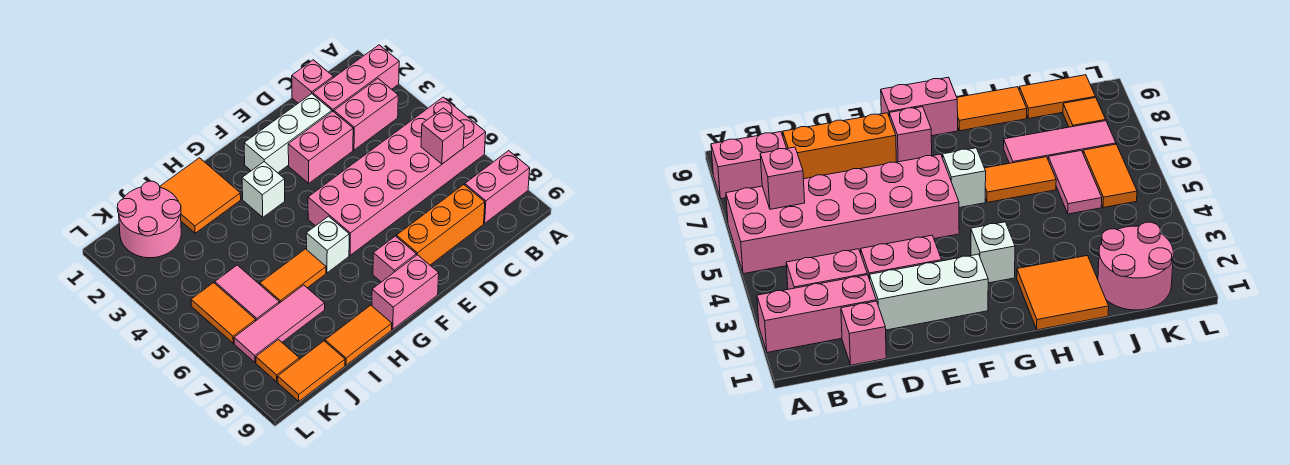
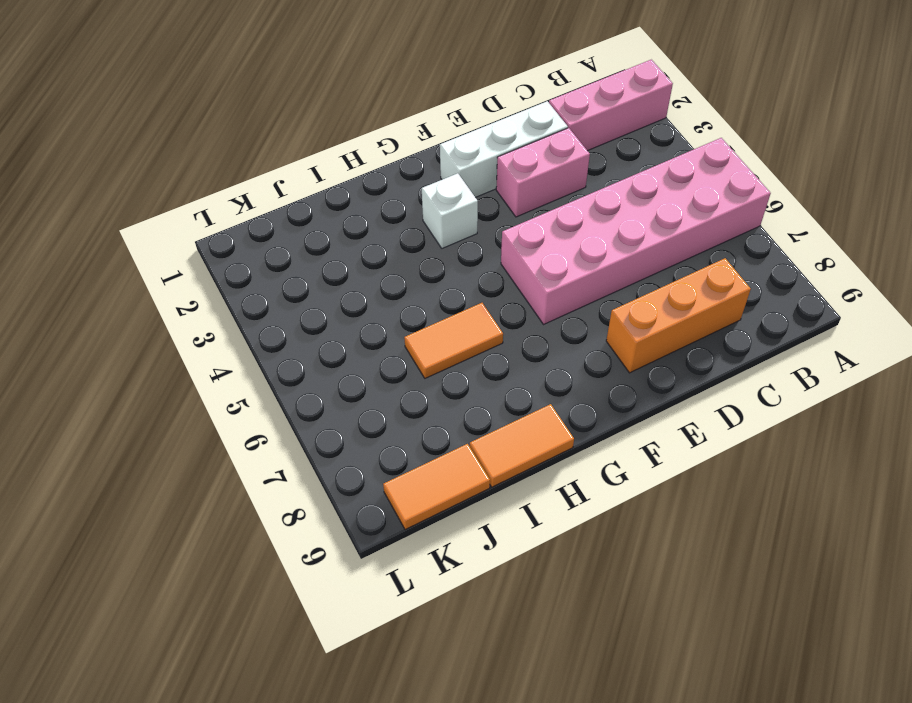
none -> pink brick A8:B8 level 1
none -> pink brick B3:C3 level 1
none -> pink brick C1 level 1

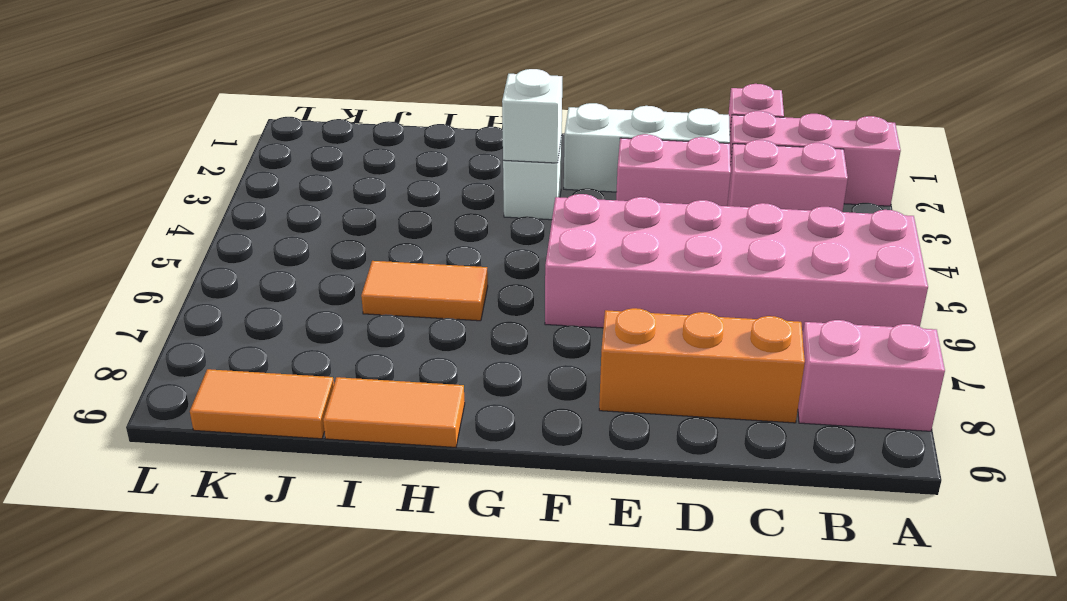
white brick G3 level 2 -> white brick G6 level 1
none -> pink brick F8 level 1
none -> pink brick F9:G9 level 1
none -> orange tile H1:I2 level 1

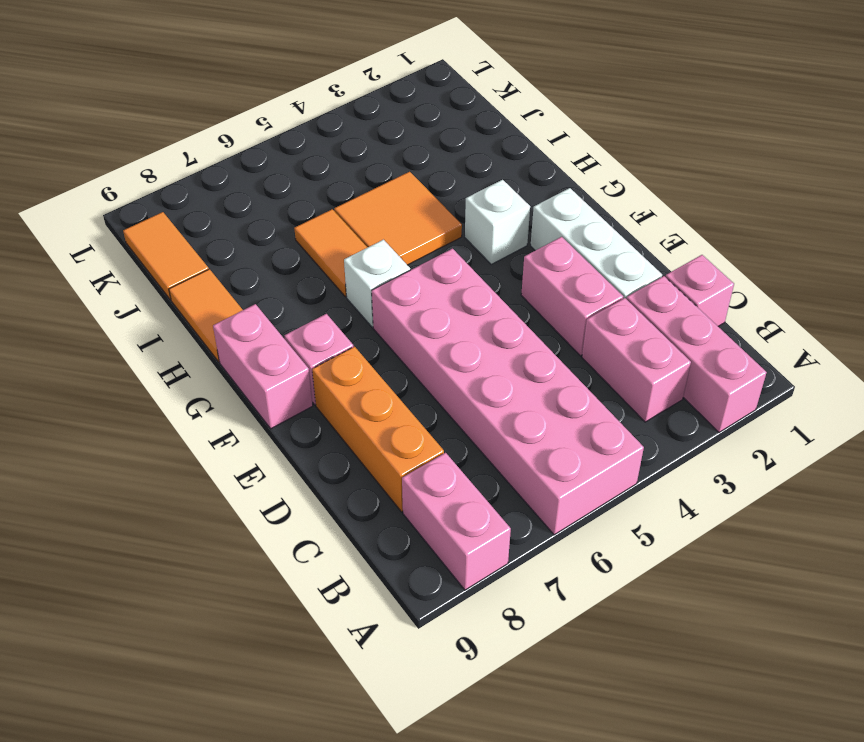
orange tile H4:I5 level 1 -> orange tile H1:I2 level 1
none -> pink tile I7:K7 level 1
none -> pink round brick J1:K2 level 1
none -> pink tile J5:J6 level 1

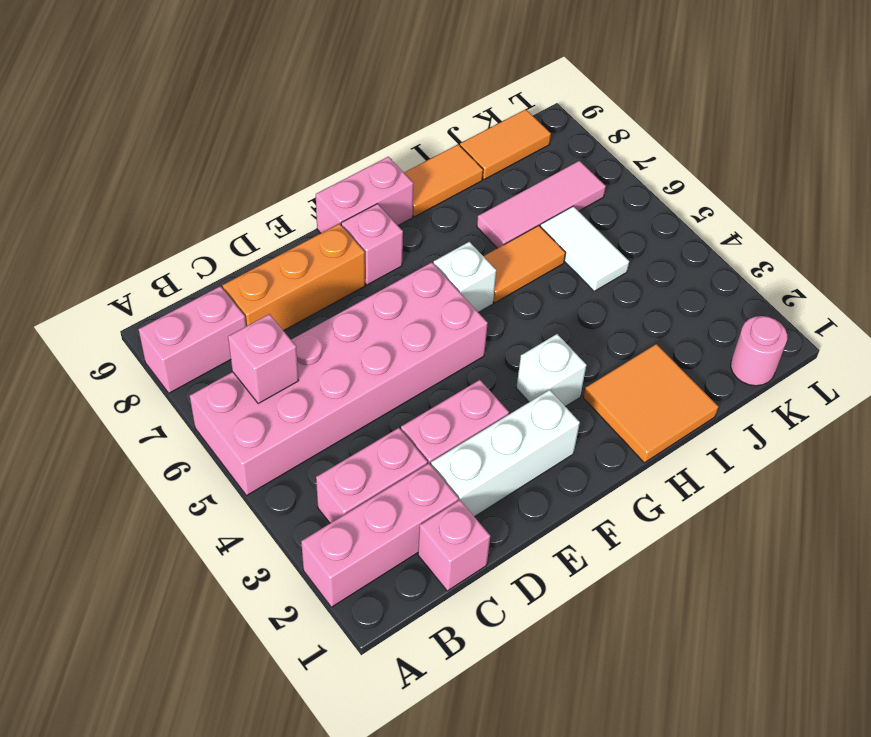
white tile J5:J6 level 1 -> pink tile J5:J6 level 1
pink round brick K1 level 1 -> pink round brick J1:K2 level 1
none -> orange tile K5:K6 level 1
none -> orange tile K8 level 1

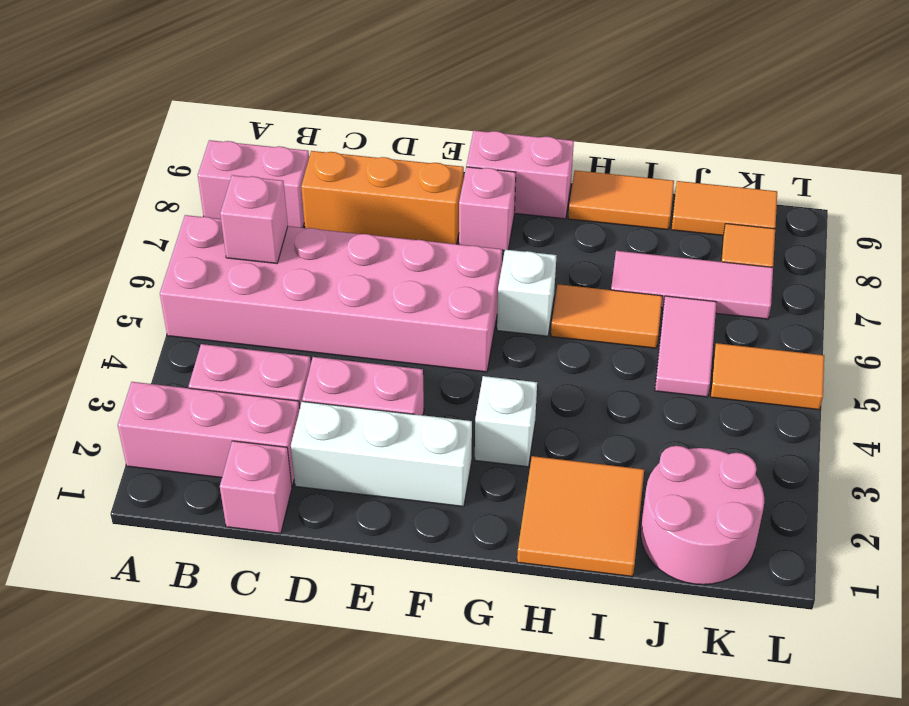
orange tile K5:L5 level 1 -> orange tile K5:K6 level 1

